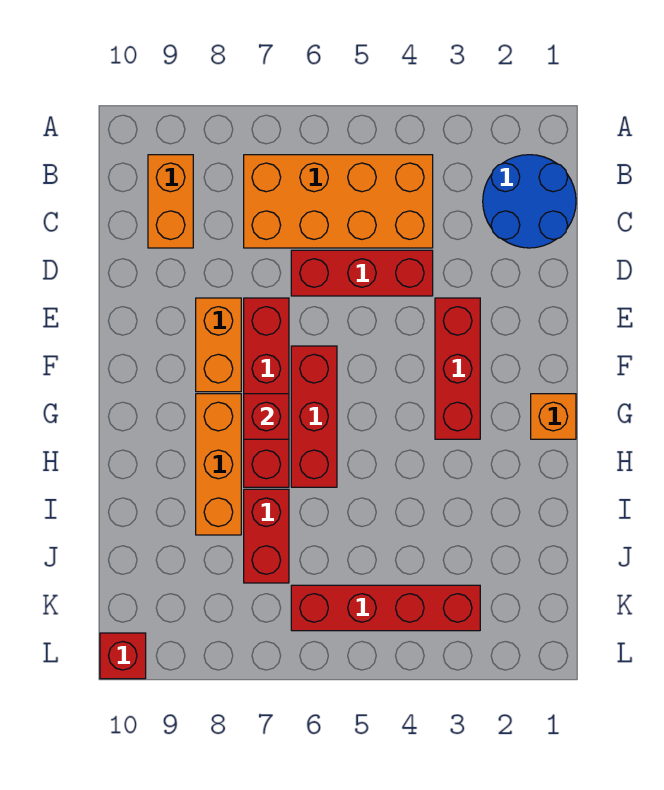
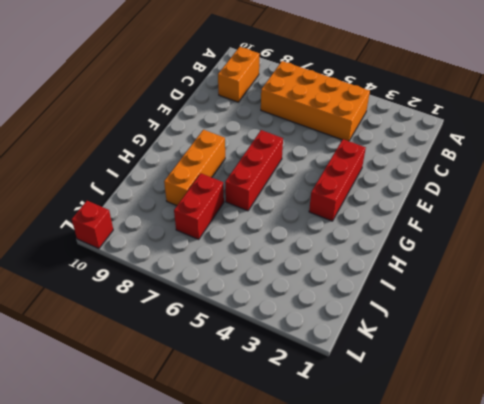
none -> blue round brick B1:C2 level 1
none -> red brick D4:D6 level 1
none -> red brick E7:H7 level 1

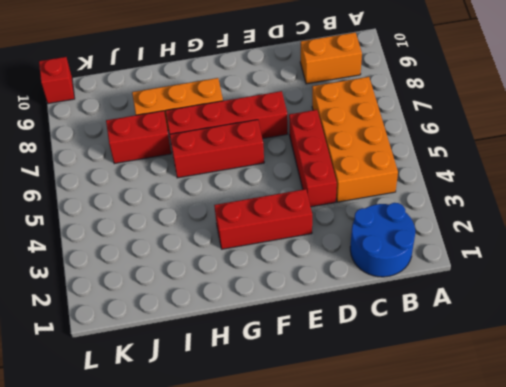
none -> orange brick E8:F8 level 1
none -> orange brick G1 level 1
none -> red brick K3:K6 level 1

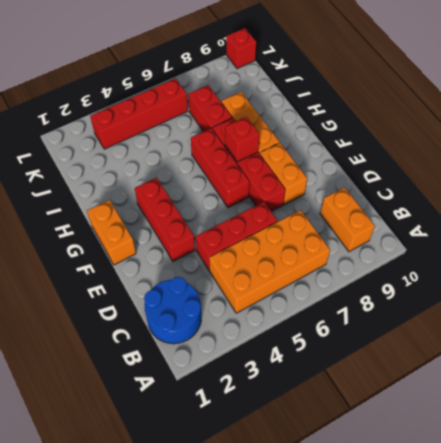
orange brick F1:G1 level 1 -> orange brick G1 level 1

